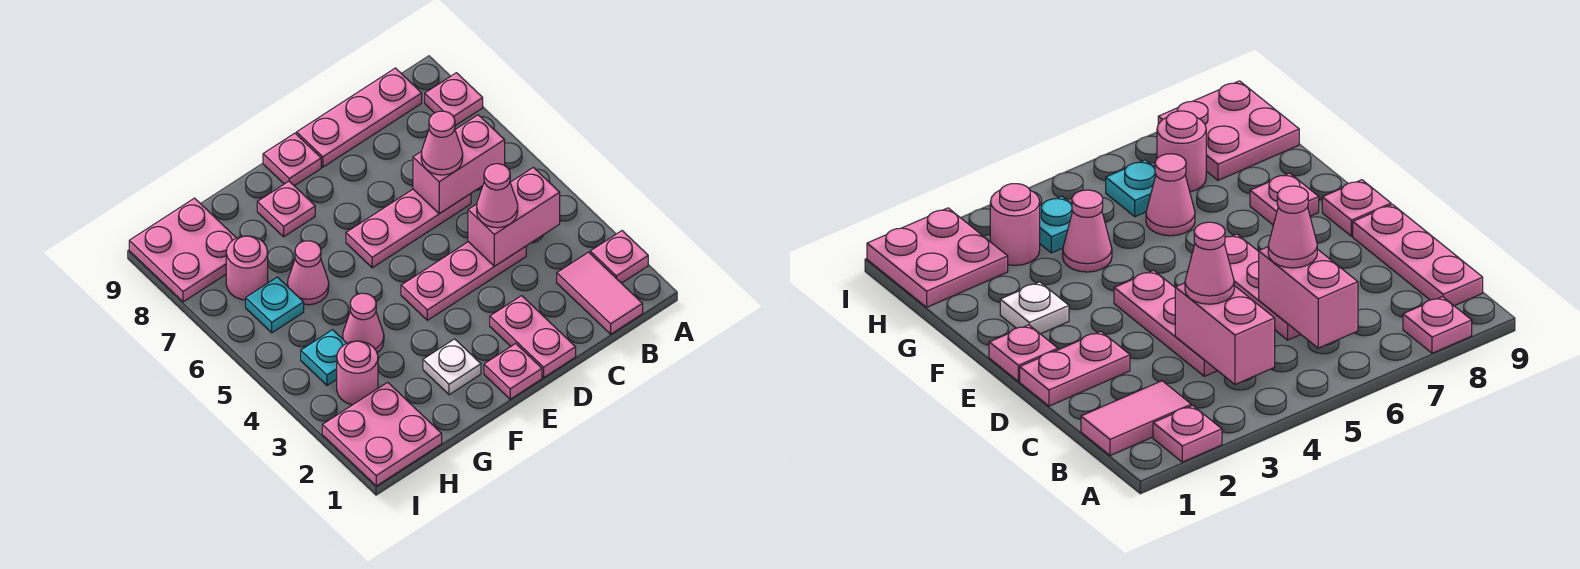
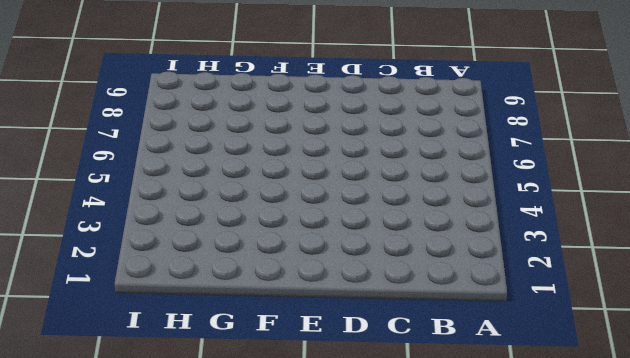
none -> pink plate A2 level 1
none -> pink plate A8 level 1
none -> pink tile B1:B2 level 1

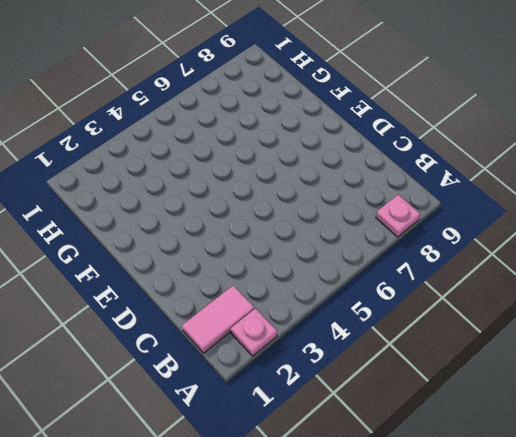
none -> pink plate B9:D9 level 1
none -> pink plate C4:E4 level 1
none -> pink plate C6:E6 level 1

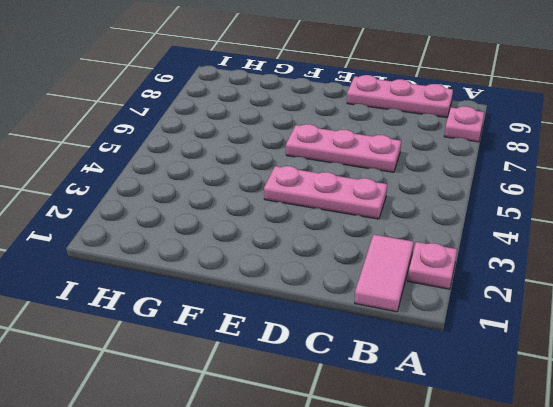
none -> pink plate D1:D2 level 1
none -> pink plate E1 level 1
none -> pink plate E9 level 1

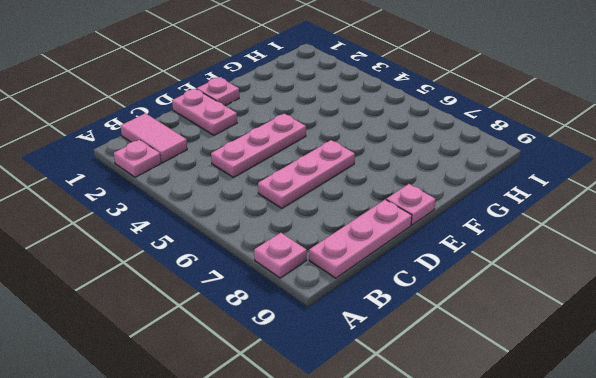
none -> white plate F2 level 1
none -> pink plate F8 level 1
none -> pink cone G4 level 1

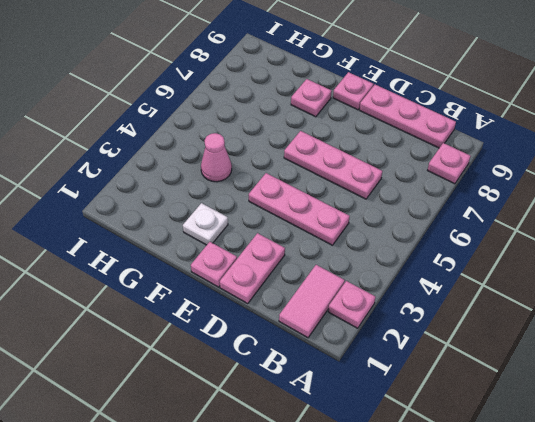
none -> pink cone G6 level 1
none -> pink plate H1:I2 level 1
none -> pink round brick H3 level 1

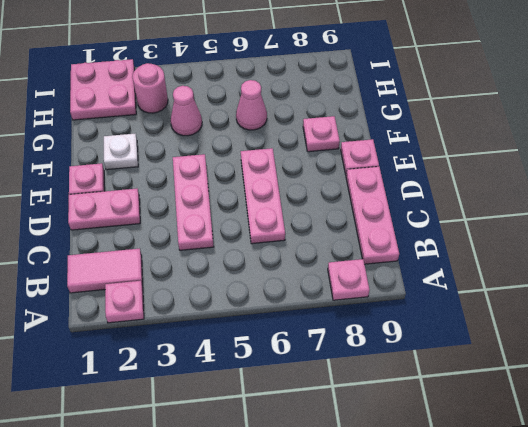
none -> cyan plate H4 level 1
none -> cyan plate H6 level 1
none -> pink round brick H7 level 1

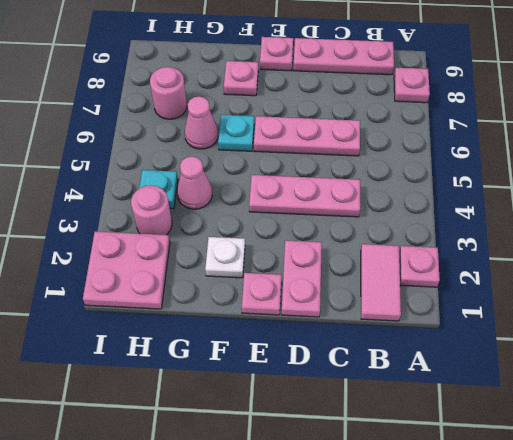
cyan plate F6 level 1 -> cyan plate H6 level 1
none -> pink plate H8:I9 level 1
none -> pink brick B4:C4 level 2
none -> pink brick B6:C6 level 2

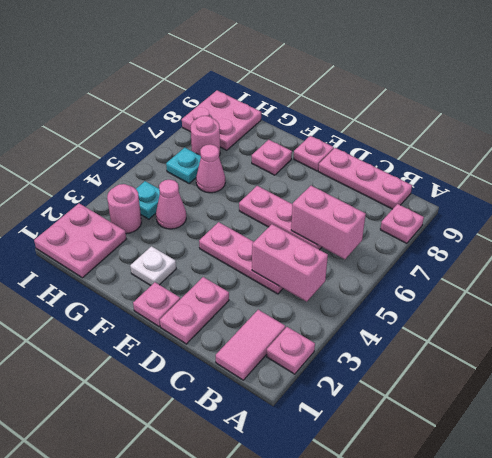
none -> pink cone C4 level 3
none -> pink cone C6 level 3

